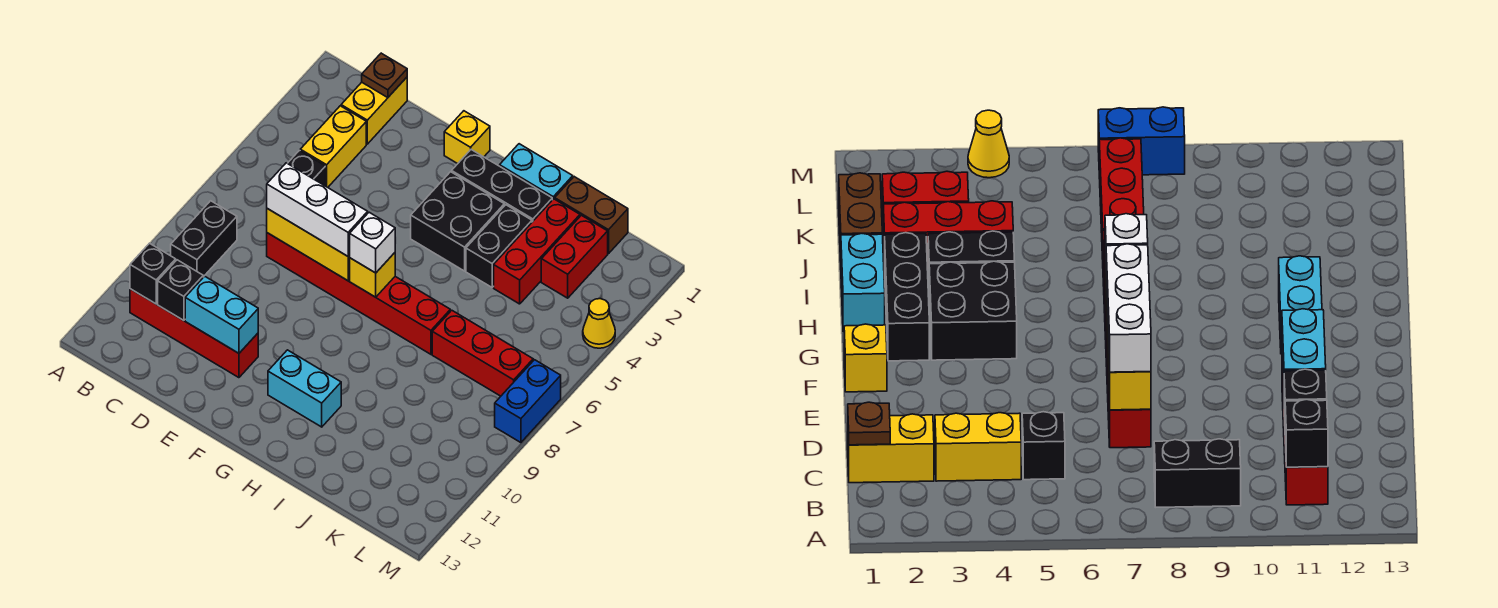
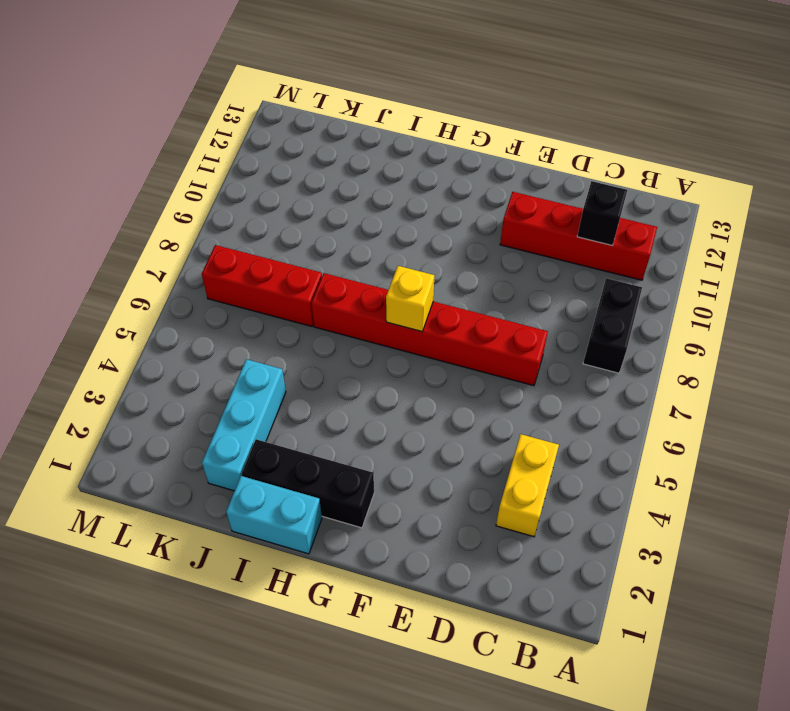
cyan brick J2:J4 level 1 -> red brick J2:J4 level 1
none -> yellow brick C1:C2 level 1
none -> black brick C5 level 1
none -> yellow brick F1 level 1

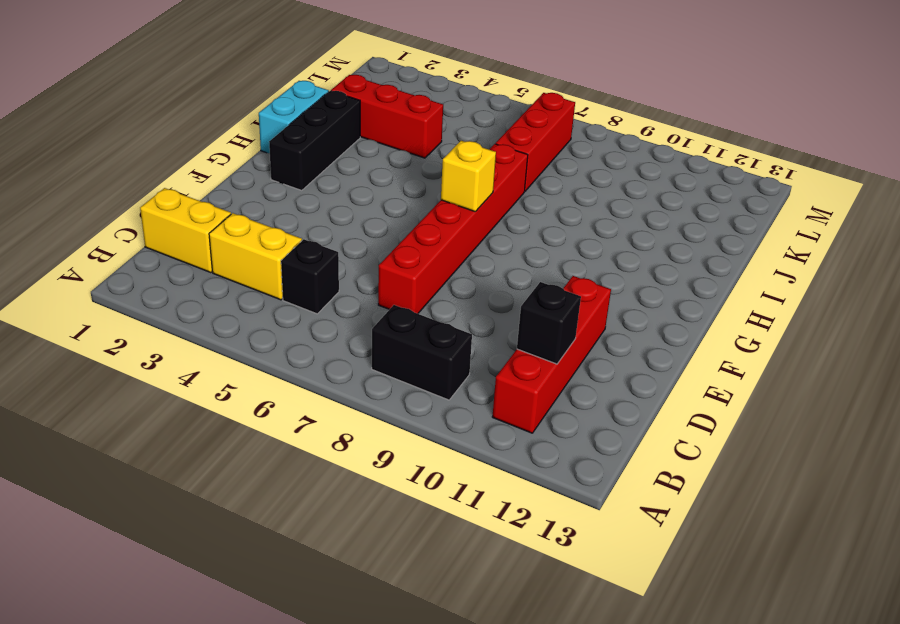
none -> yellow brick F1 level 1
none -> black brick G3:H4 level 1
none -> cyan brick G11:H11 level 1

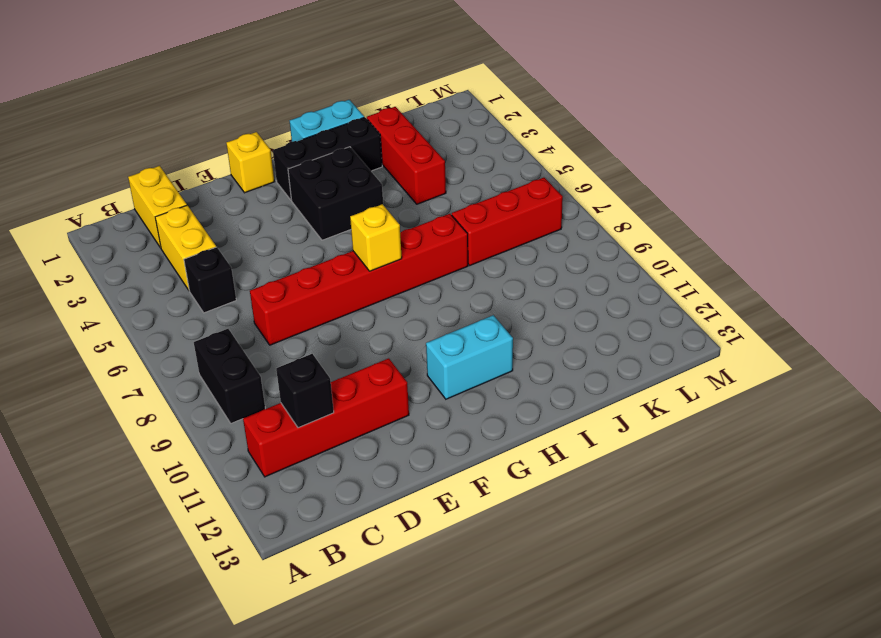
none -> black brick I3:I4 level 1
none -> brown brick J1:K1 level 1
none -> red brick K2:K3 level 1

